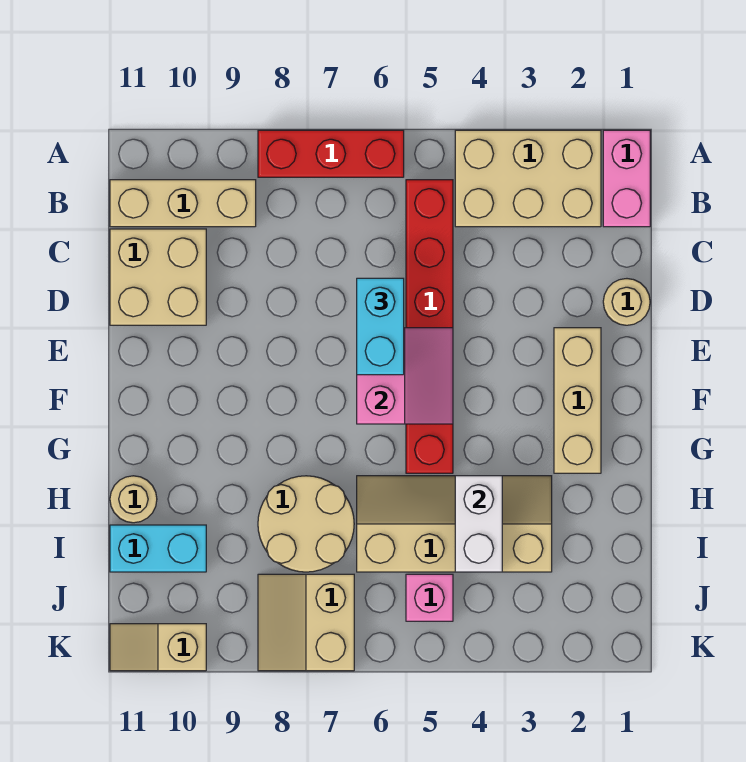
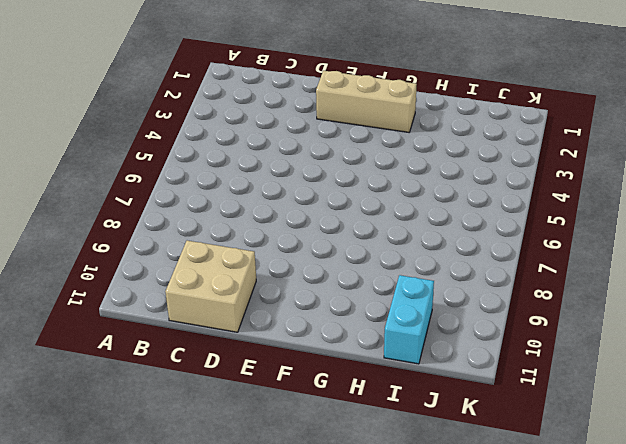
none -> pink brick A1:B1 level 1
none -> tan brick A2:B4 level 1
none -> red brick A6:A8 level 1

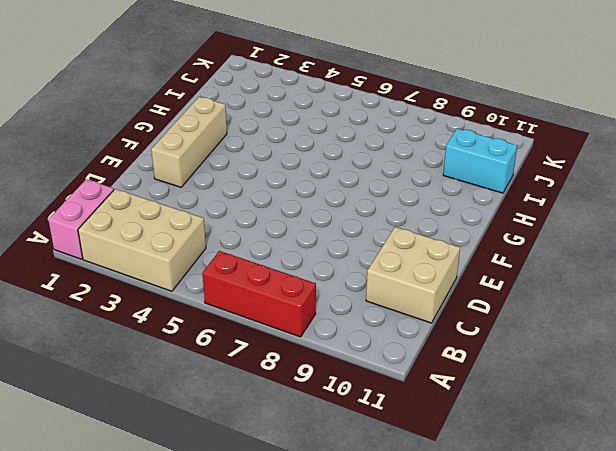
none -> red brick B5:G5 level 1
none -> tan brick B9:B11 level 1
none -> tan round brick D1 level 1

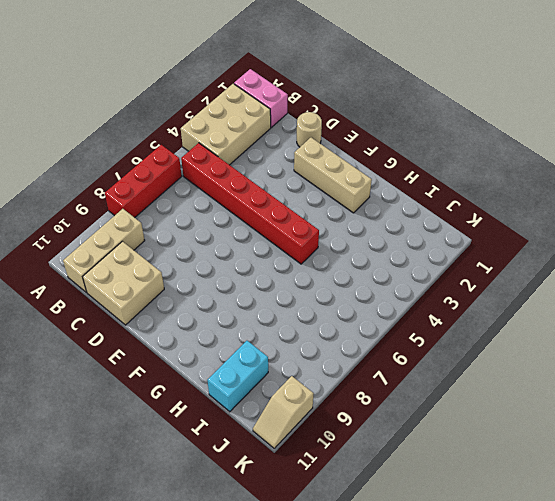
none -> tan slope H3:I6 level 1 top I
none -> tan round brick H7:I8 level 1
none -> tan round brick H11 level 1

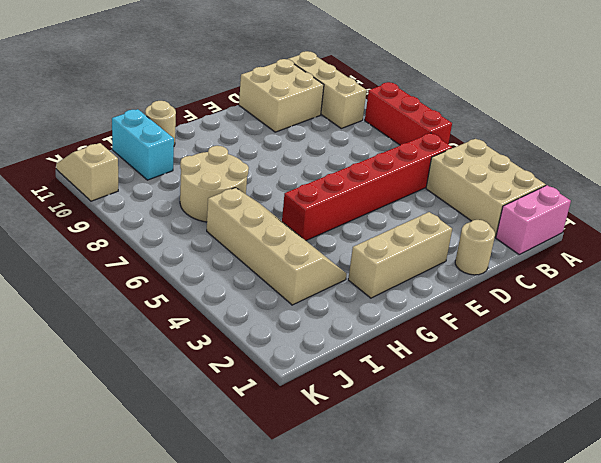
none -> pink brick J5 level 1
none -> tan slope J7:K8 level 1 top 7
none -> pink slope E5:F6 level 2 top 6

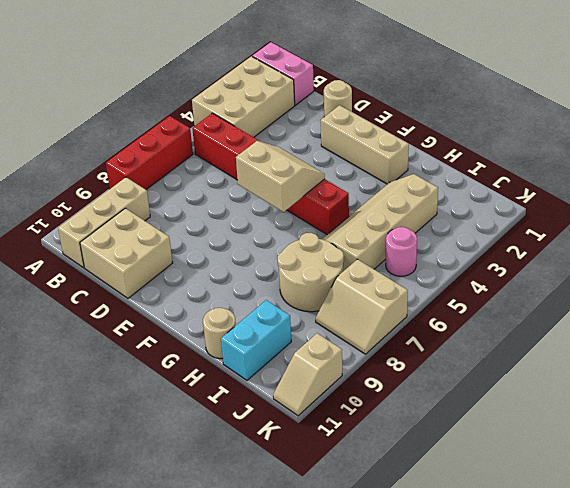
tan slope E5:F6 level 2 top 6 -> pink slope E5:F6 level 2 top 6
pink round brick J5 level 1 -> pink brick J5 level 1
none -> white brick H4:I4 level 2
none -> cyan brick D6:E6 level 3

